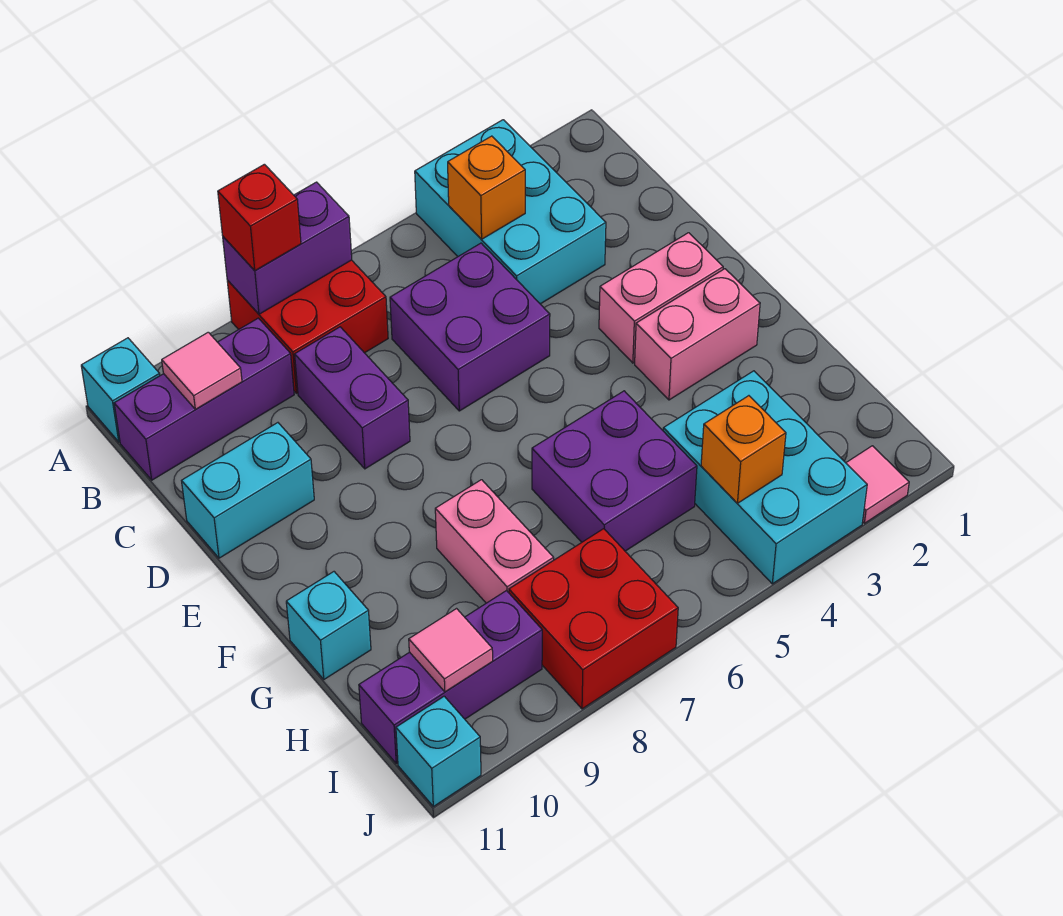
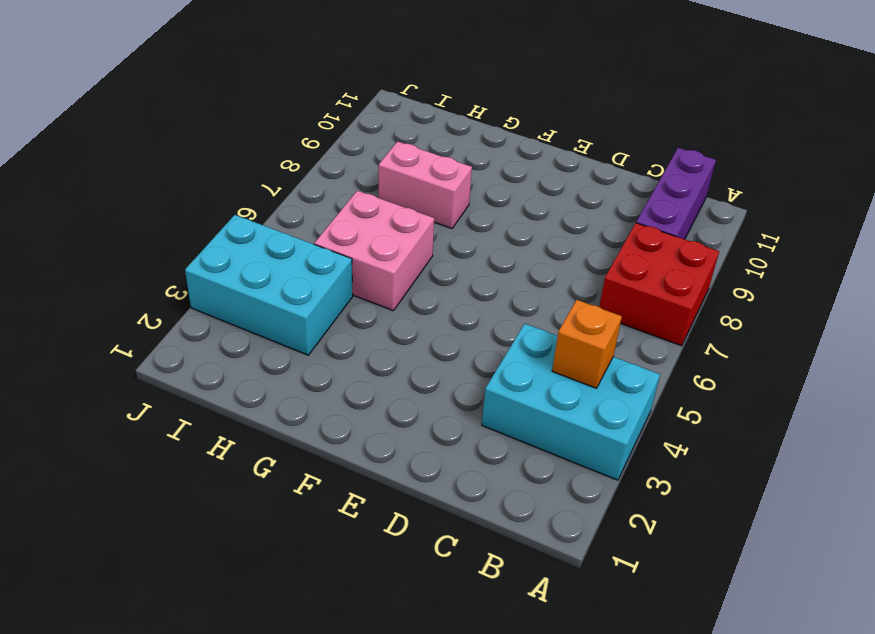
pink brick G5:H6 level 1 -> purple brick G5:H6 level 1
none -> cyan brick A11 level 1
none -> purple brick C5:D6 level 1
none -> purple brick C8:D8 level 1

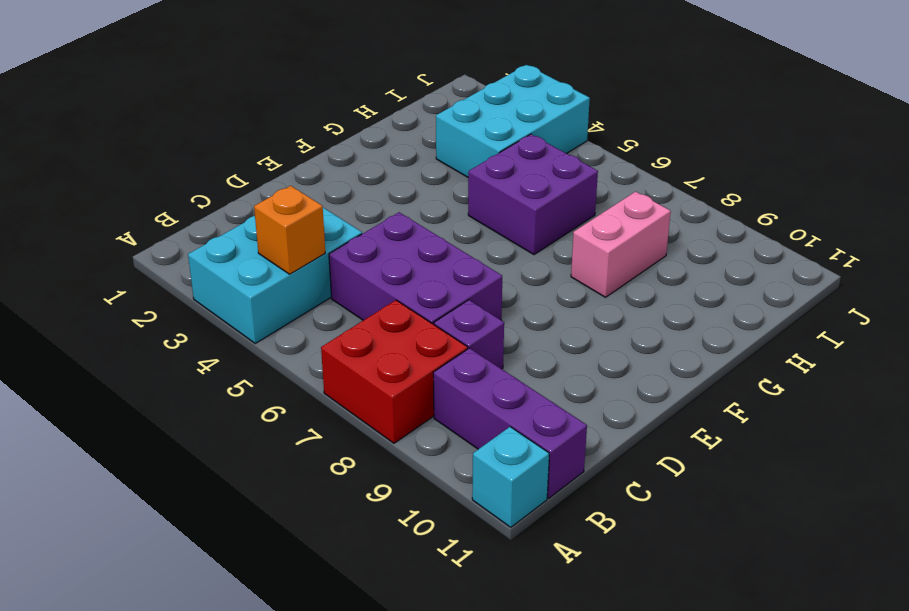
purple brick C5:D7 level 1 -> purple brick C5:D6 level 1
purple brick C8 level 1 -> purple brick C8:D8 level 1
none -> cyan brick D10:D11 level 1
none -> pink brick E2:E3 level 1
none -> pink brick F2:F3 level 1

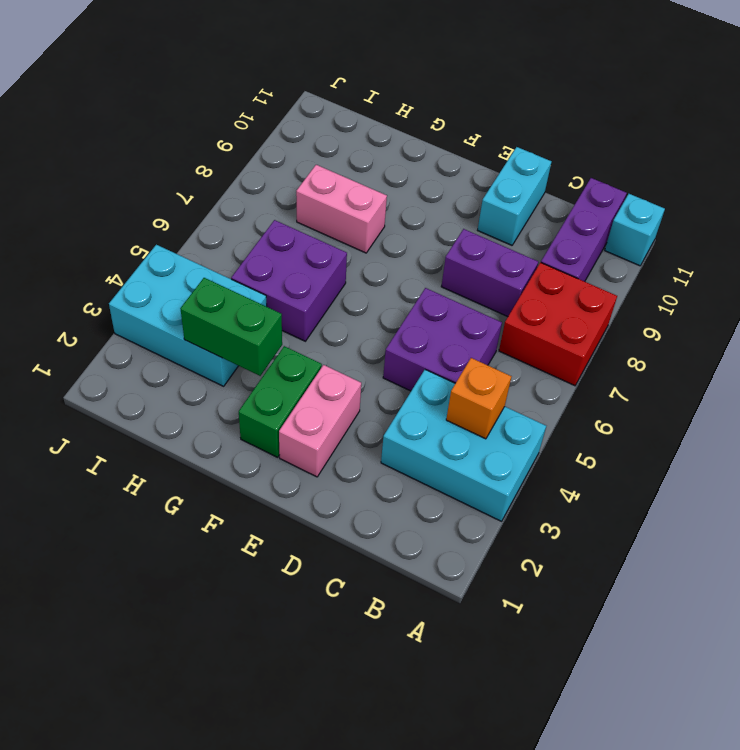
green brick F2:F3 level 1 -> pink brick F2:F3 level 1
green brick G3:H3 level 2 -> none
none -> cyan brick G11 level 1
none -> red brick I7:J8 level 1
none -> purple brick I9:I11 level 1

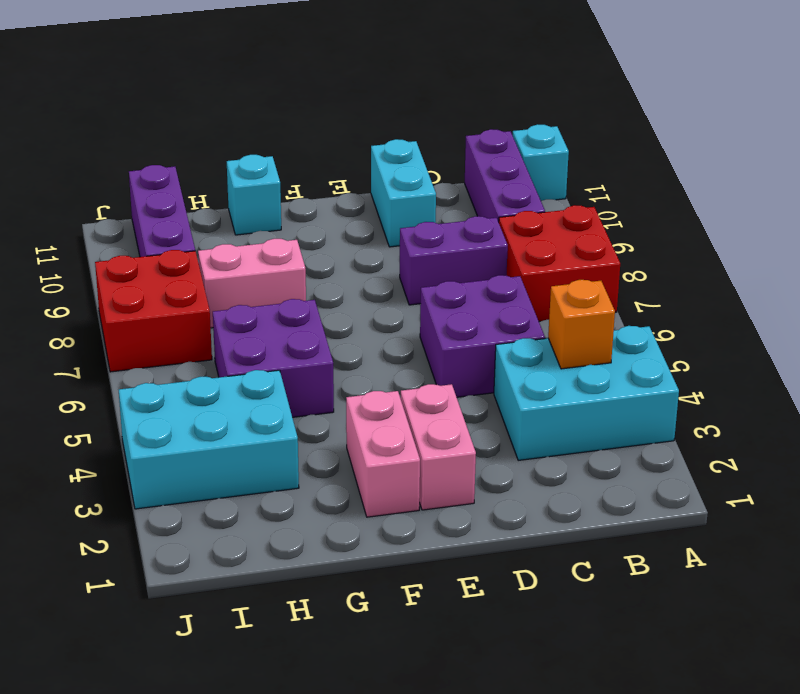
none -> pink tile J2 level 1
none -> cyan brick J11 level 1
none -> purple brick A7:A8 level 2

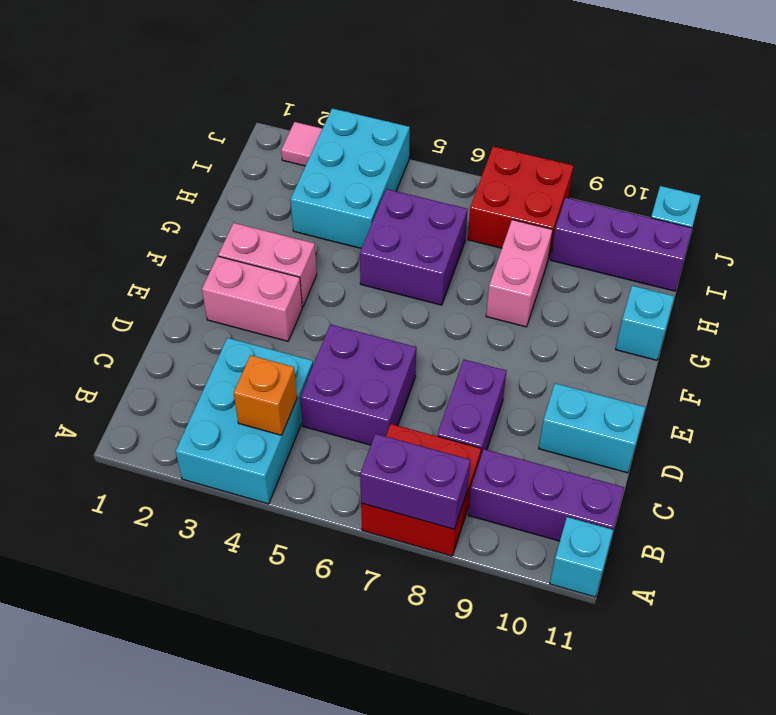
none -> pink tile B10 level 2
none -> orange brick I4 level 2
none -> pink tile I10 level 2

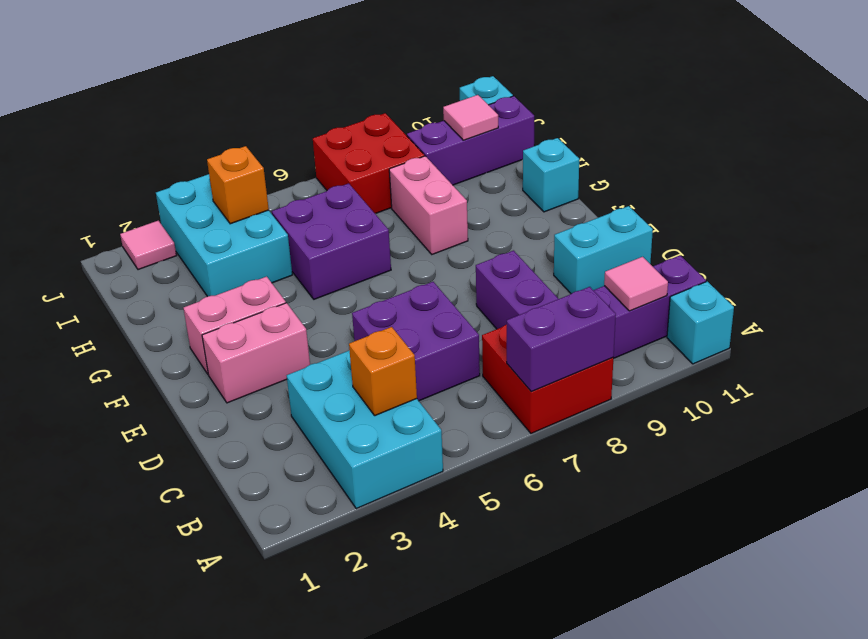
none -> red brick A8 level 3

